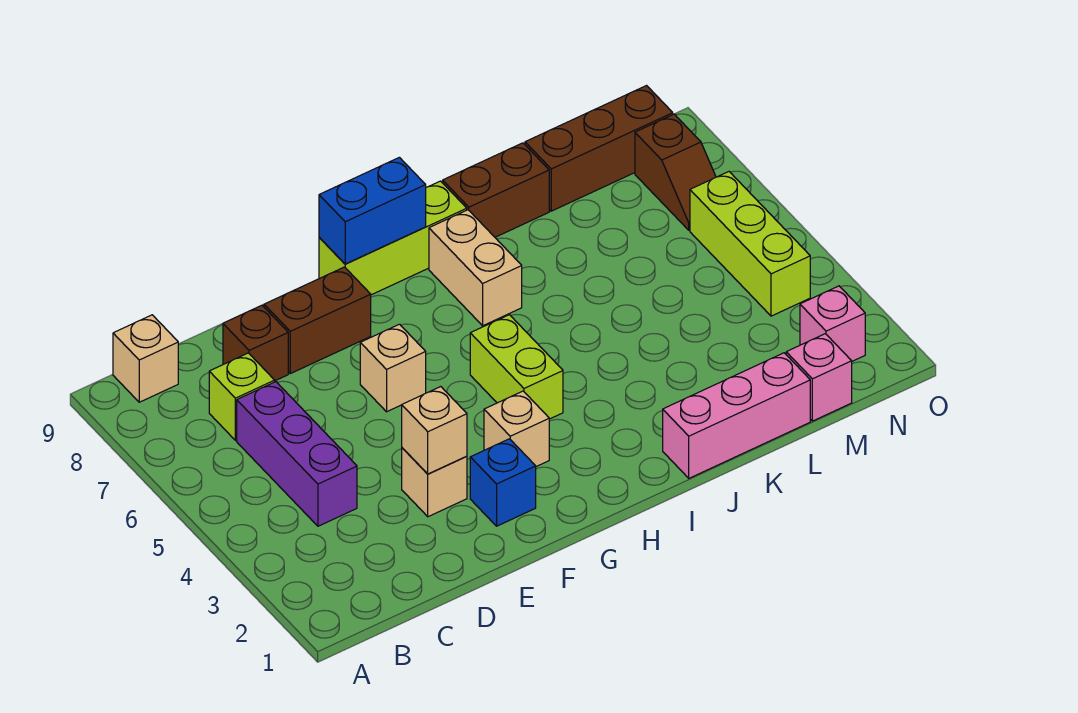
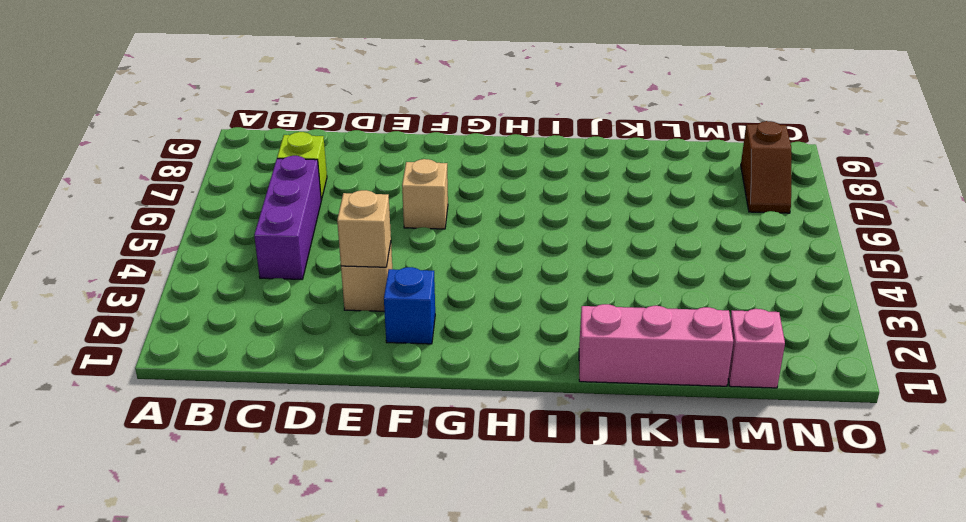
none -> tan brick B9 level 1
none -> brown brick D8 level 1
none -> brown brick E8:F8 level 1

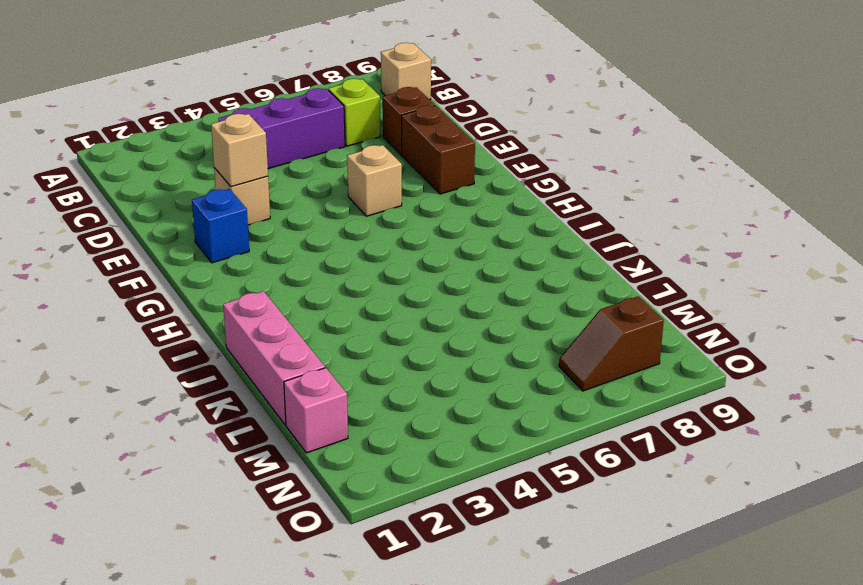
none -> tan brick G3 level 1
none -> lime brick G9:I9 level 1
none -> lime brick H4:H5 level 1

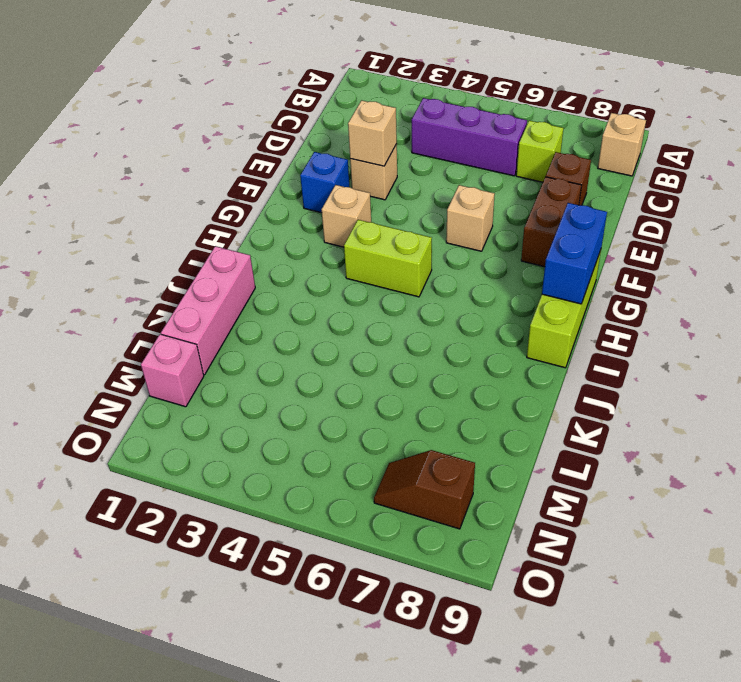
none -> tan brick I7:I8 level 1
none -> brown brick J9:K9 level 1
none -> brown brick L9:N9 level 1

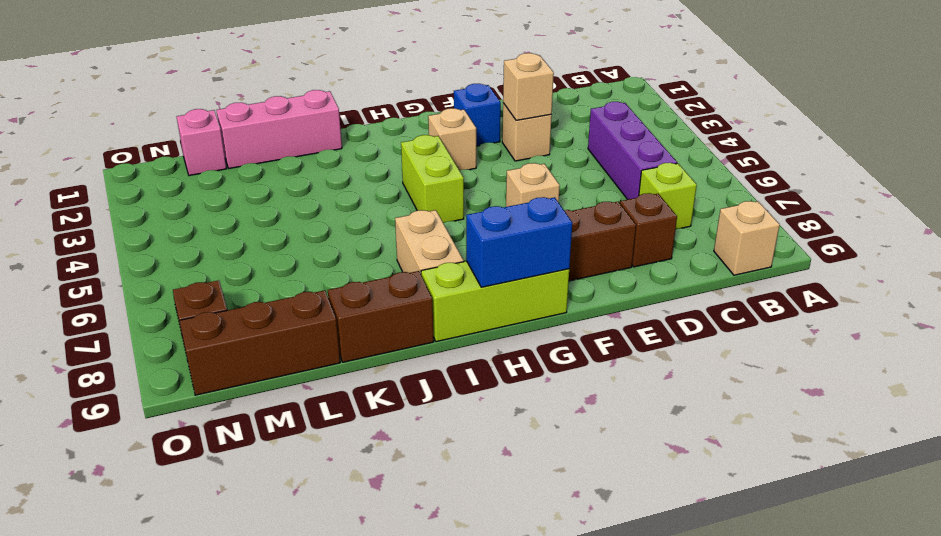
none -> pink brick N2 level 1
none -> lime brick N4:N6 level 1

